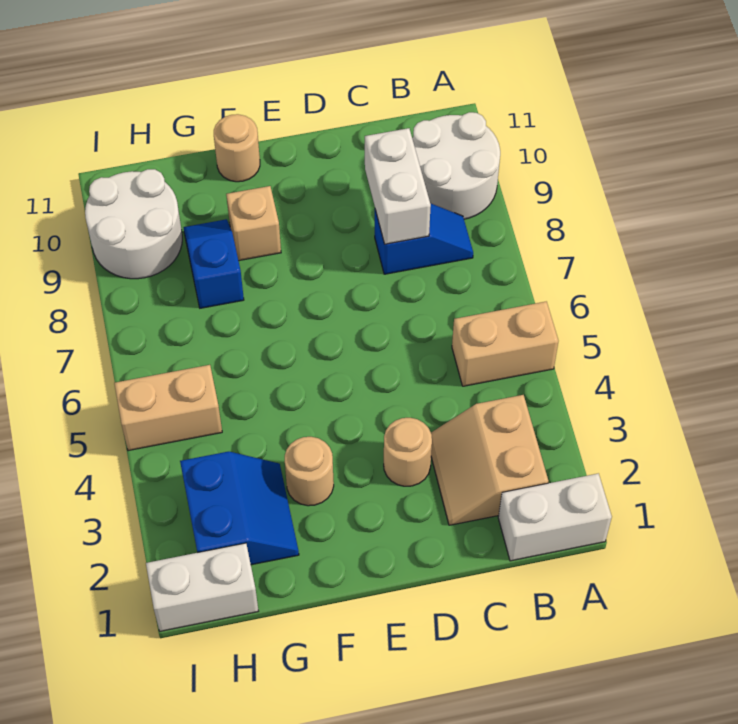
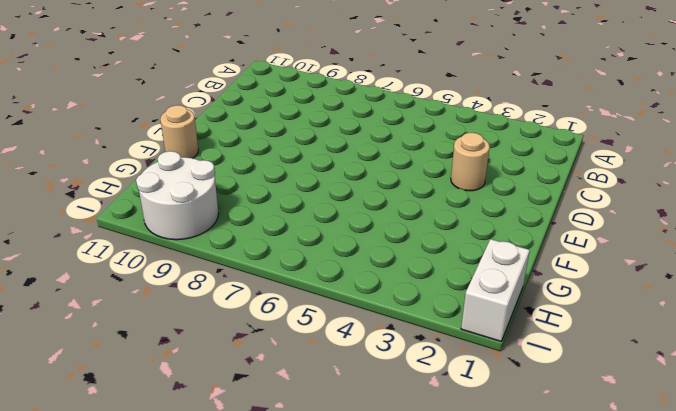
none -> white brick A1:B1 level 1
none -> tan brick A5:B5 level 1
none -> white round brick A9:B10 level 1

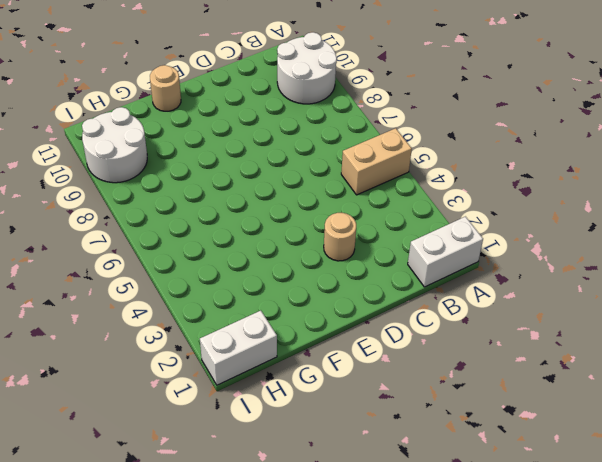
none -> tan slope B2:C3 level 1 top B
none -> blue slope B8:C8 level 1 top C
none -> tan round brick F3 level 1

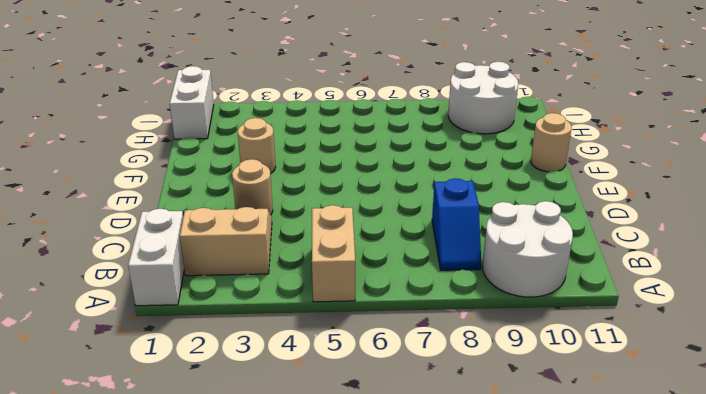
none -> tan brick F9 level 1
none -> blue slope G2:H3 level 1 top H
none -> blue slope G8:G9 level 1 top 8

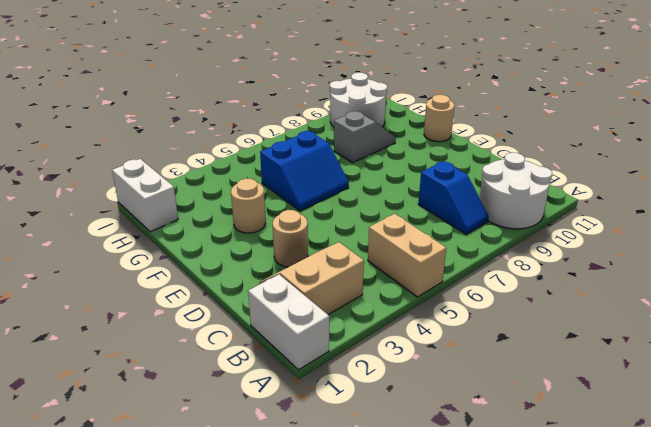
blue slope F5:G6 level 1 top G -> blue slope G2:H3 level 1 top H
grey slope G8:G9 level 1 top 8 -> blue slope G8:G9 level 1 top 8
none -> tan brick F9 level 1
none -> tan brick H5:I5 level 1
none -> white brick C8:C9 level 2

